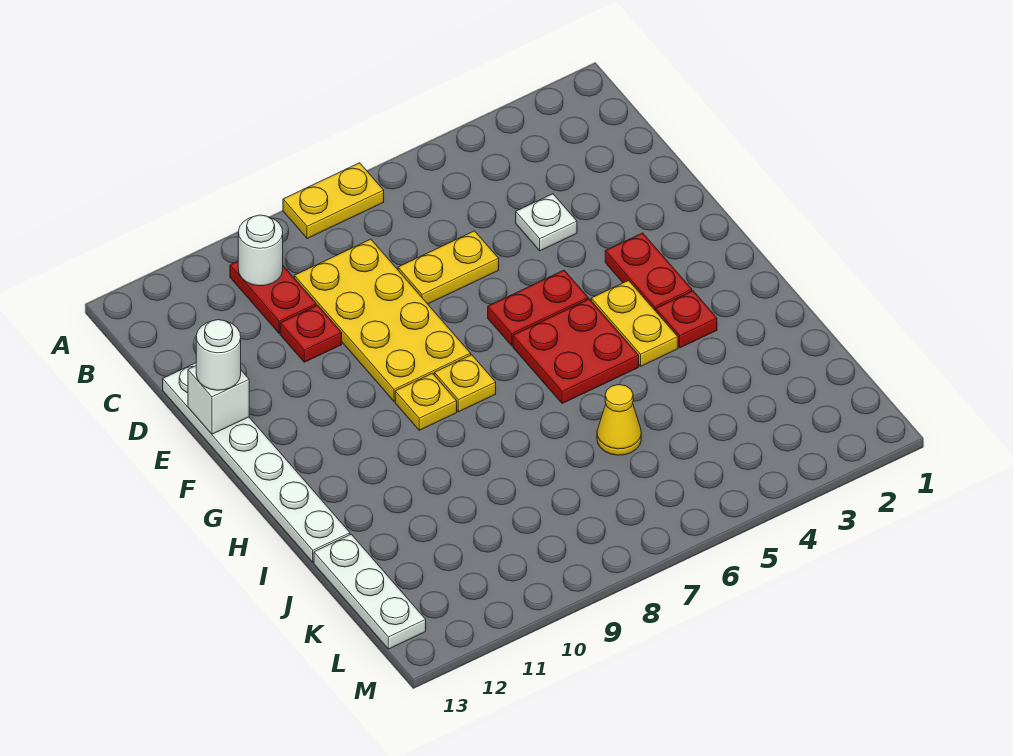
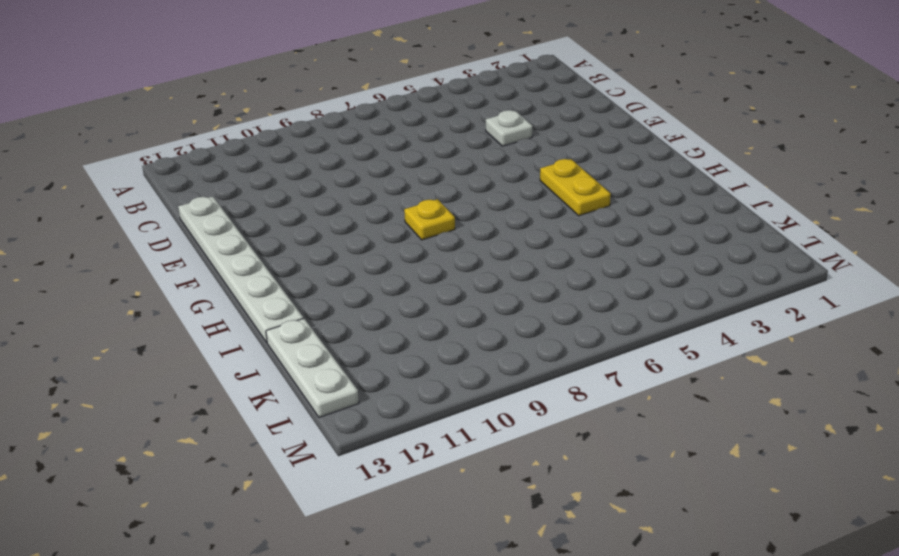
none -> yellow plate A7:A8 level 1
none -> red plate B10:C10 level 1
none -> yellow plate C8:F9 level 1

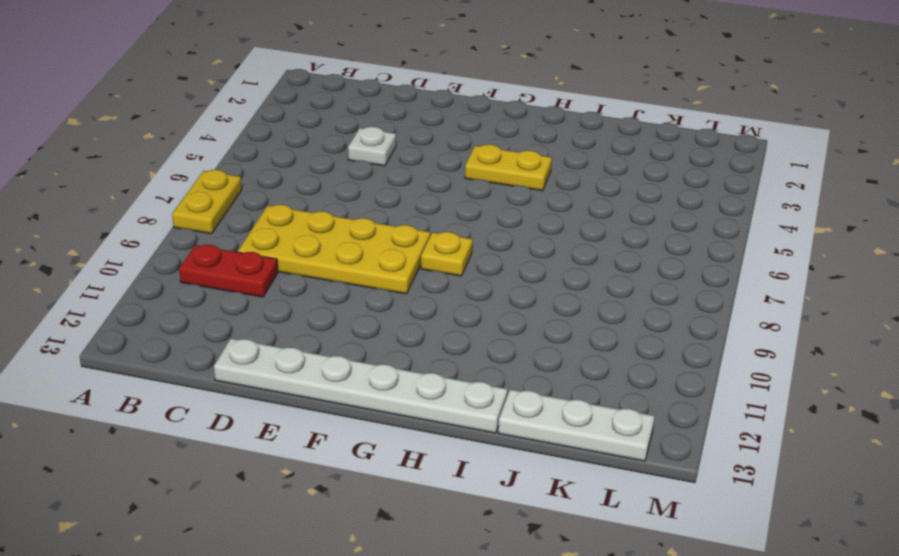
none -> yellow plate D6:D7 level 1
none -> red plate D10 level 1
none -> red plate F3:G3 level 1

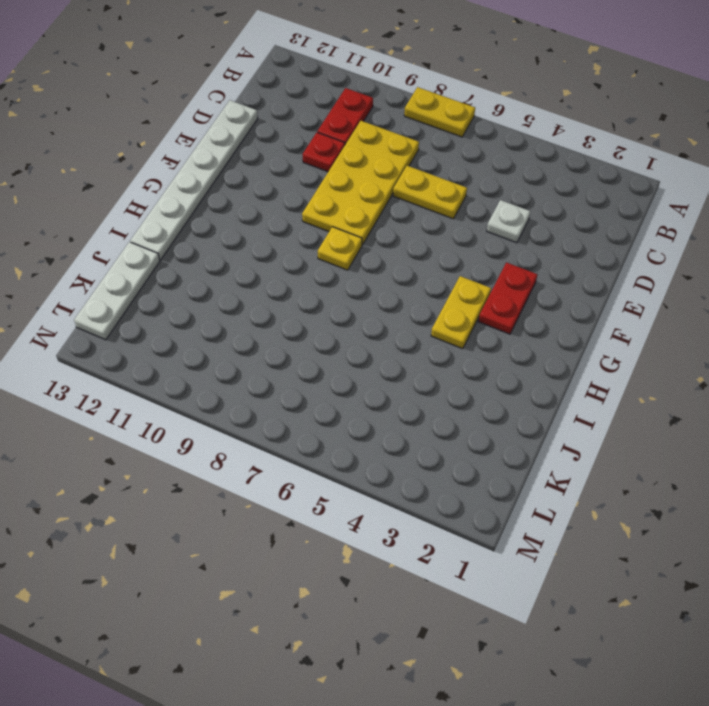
none -> red plate F5:F6 level 1
none -> red plate G5:H6 level 1
none -> yellow plate G9 level 1

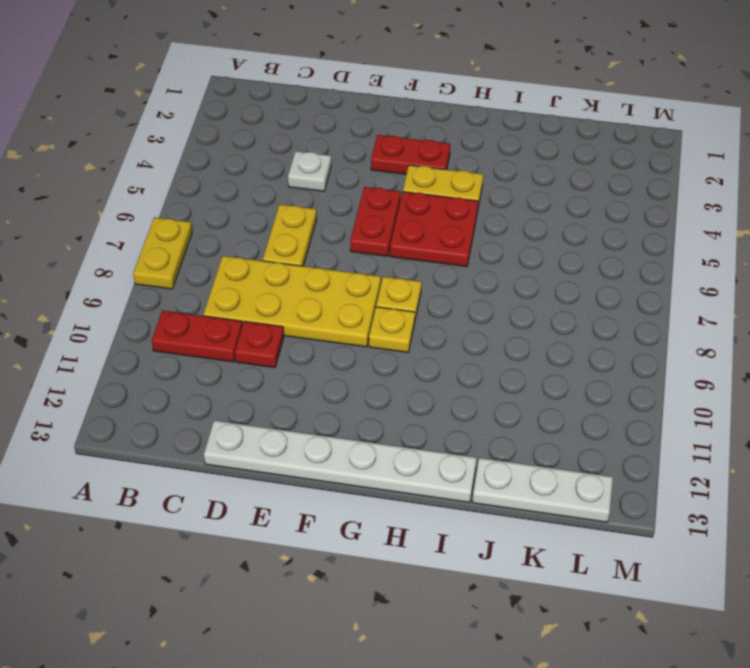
none -> red plate H3 level 1
none -> yellow cone J6 level 1
none -> white round brick B10 level 2

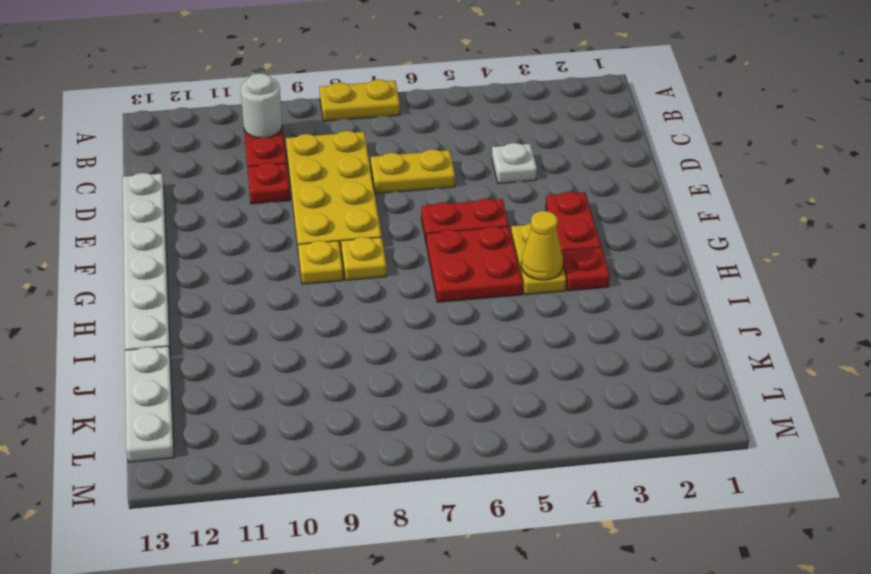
yellow cone H4 level 2 -> yellow cone J6 level 1
none -> white brick E13 level 2
none -> white round brick E13 level 3

